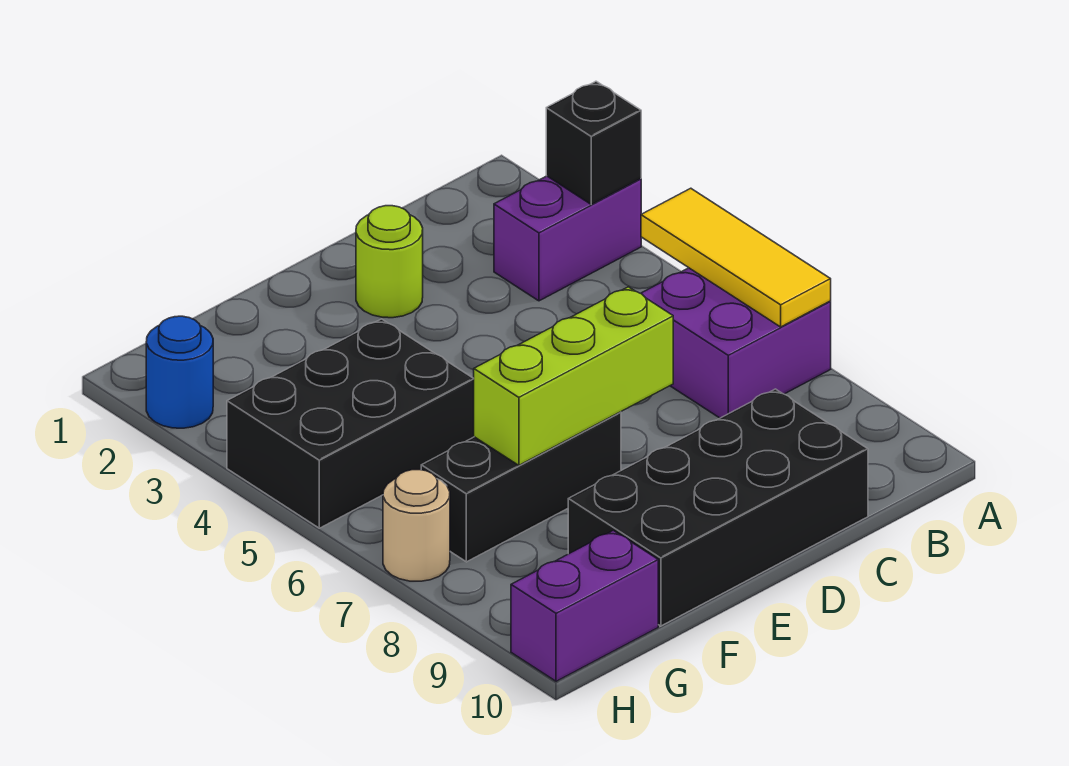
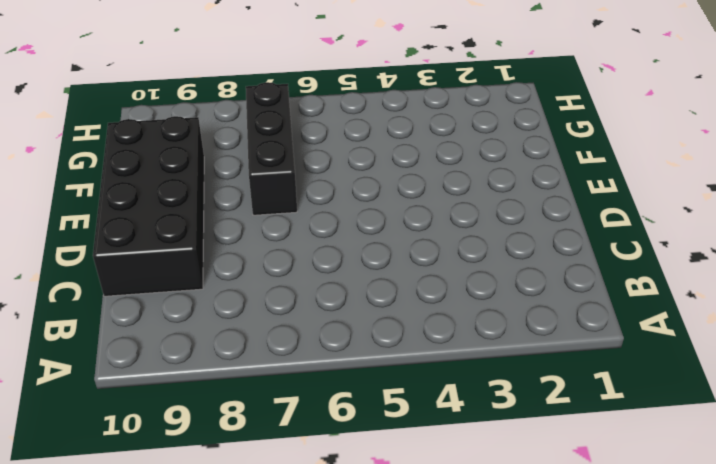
none -> purple brick A3:B3 level 1
none -> purple brick A6:B7 level 1
none -> lime round brick D2 level 1

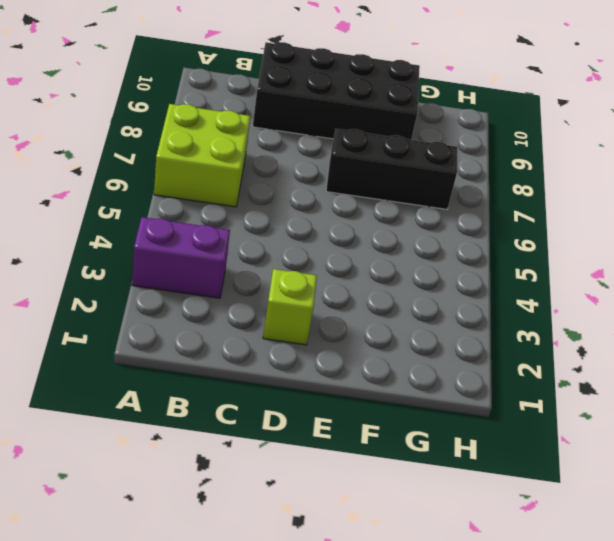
lime brick A6:B7 level 1 -> purple brick A6:B7 level 1
lime brick D2 level 1 -> lime round brick D2 level 1
none -> black brick F4:H5 level 1
none -> purple brick G10:H10 level 1
none -> blue round brick H2 level 1

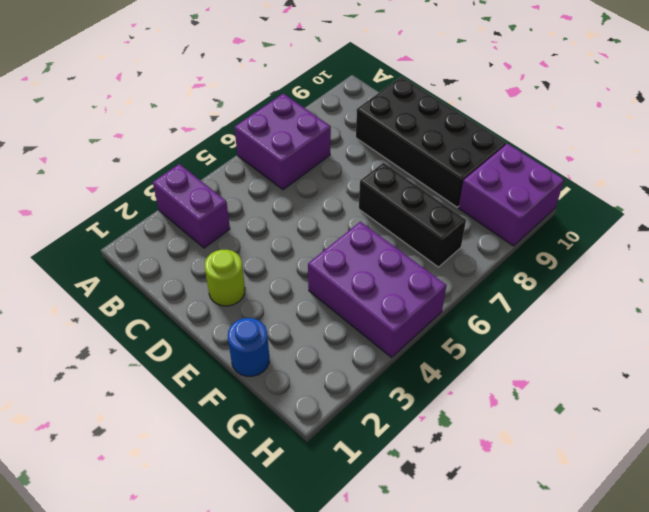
blue round brick F1 level 1 -> blue round brick H2 level 1
purple brick F4:H5 level 1 -> black brick F4:H5 level 1
purple brick G9:H10 level 1 -> purple brick G10:H10 level 1
none -> tan round brick H7 level 1
none -> black brick A3 level 2
none -> yellow tile A5:A7 level 2

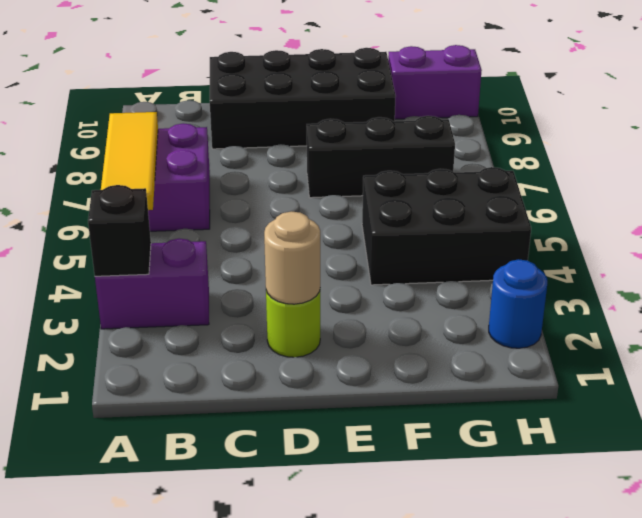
tan round brick D2 level 2 -> tan round brick H7 level 1
none -> lime brick D7:F7 level 2

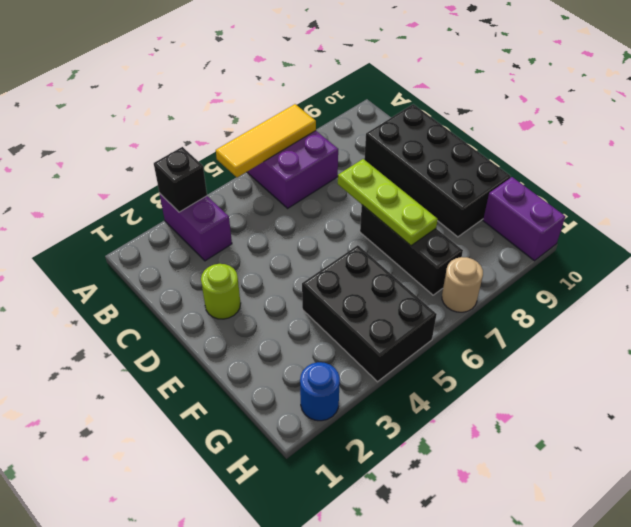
lime plate D7:F7 level 2 -> lime brick D7:F7 level 2

